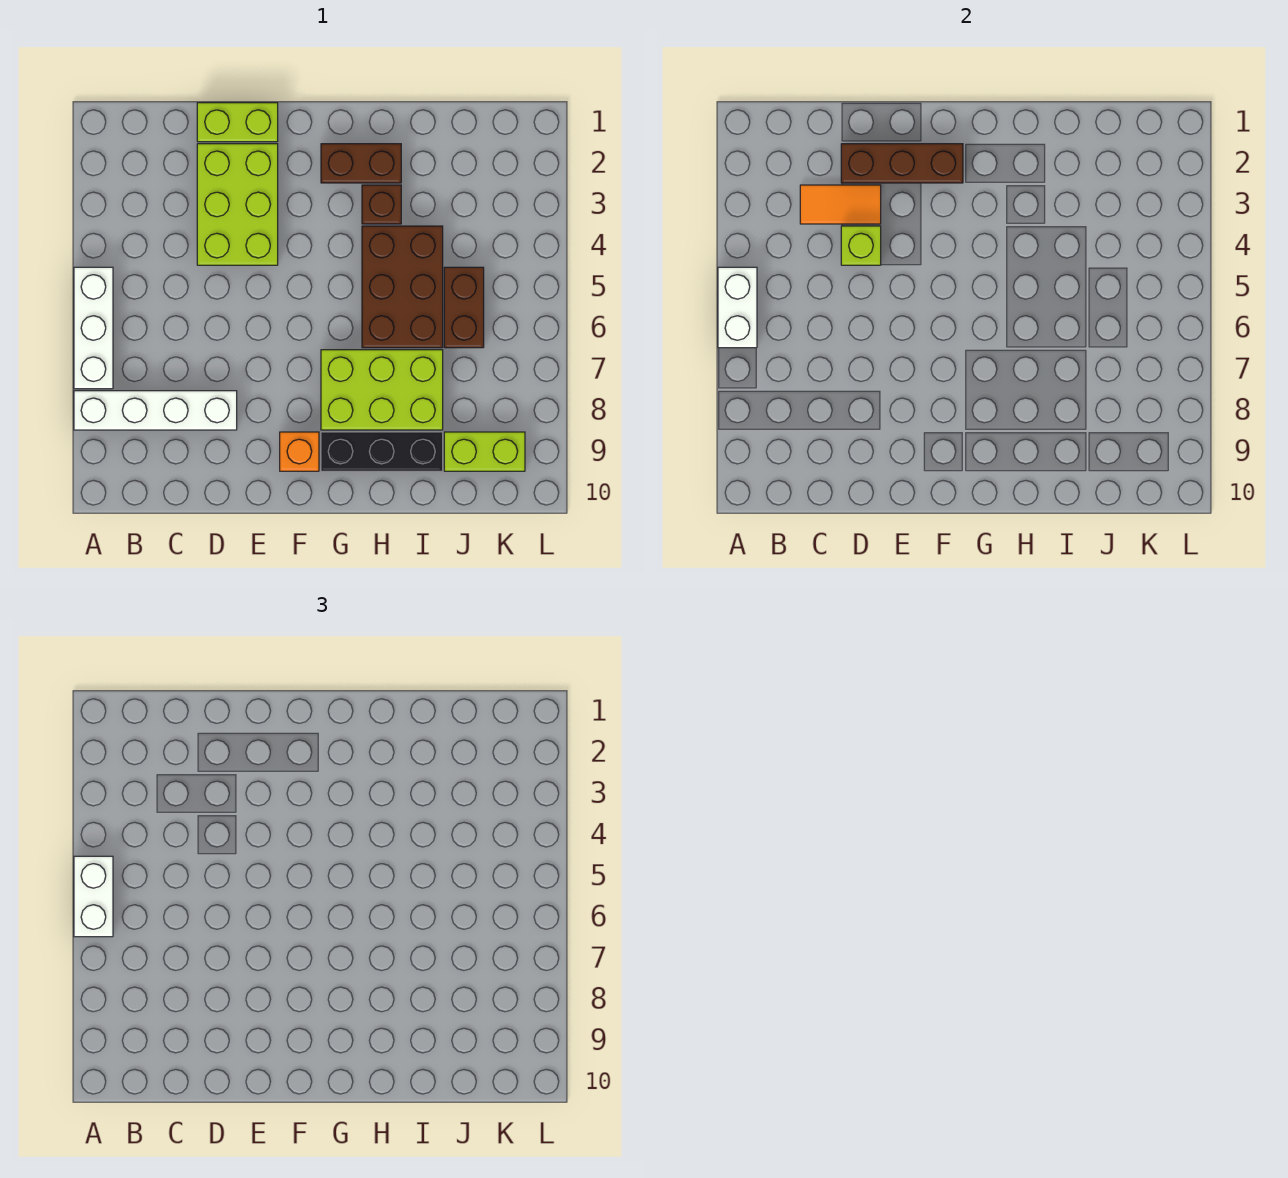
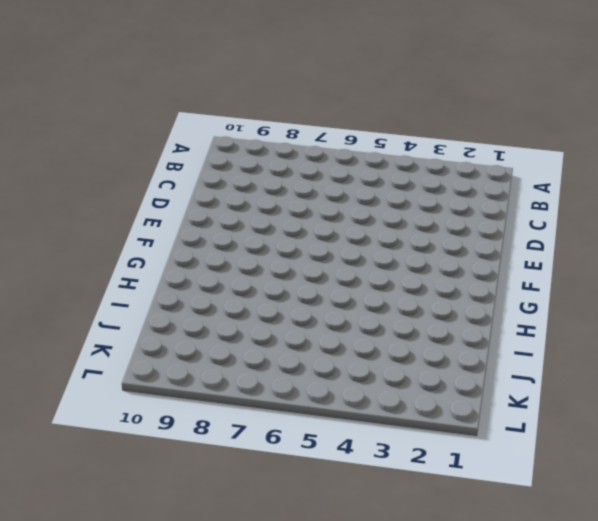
none -> white brick A5:A7 level 1
none -> white brick A8:D8 level 1
none -> lime brick D1:E1 level 1

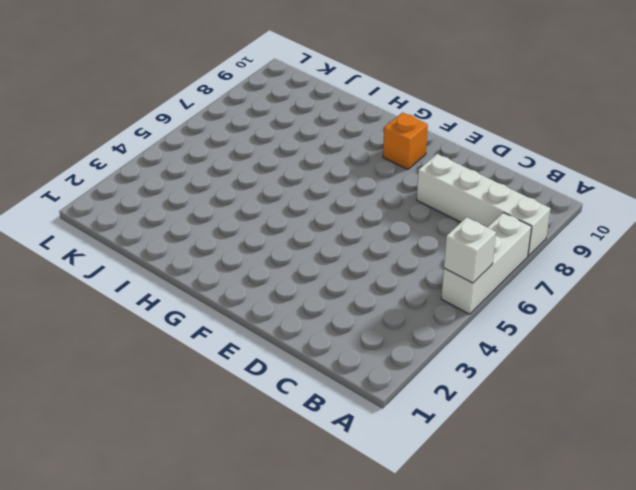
white brick A5 level 2 -> white brick A5:A6 level 2
none -> lime brick D1:E1 level 1
none -> lime brick D2:E4 level 1
none -> brown brick G2:H2 level 1

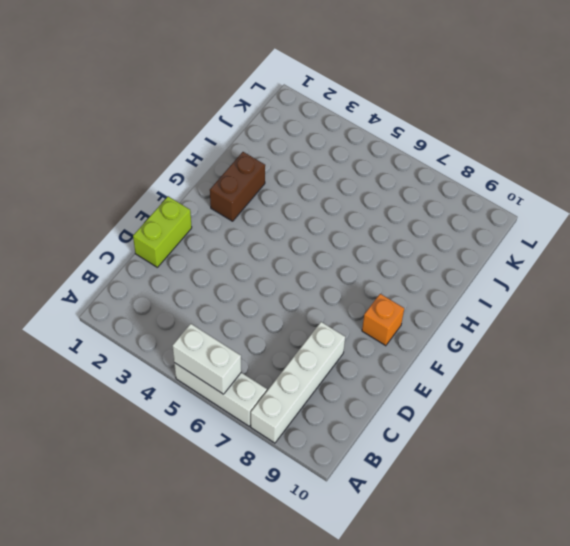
none -> lime brick D2:E4 level 1
none -> lime brick G7:I8 level 1
none -> black brick G9:I9 level 1

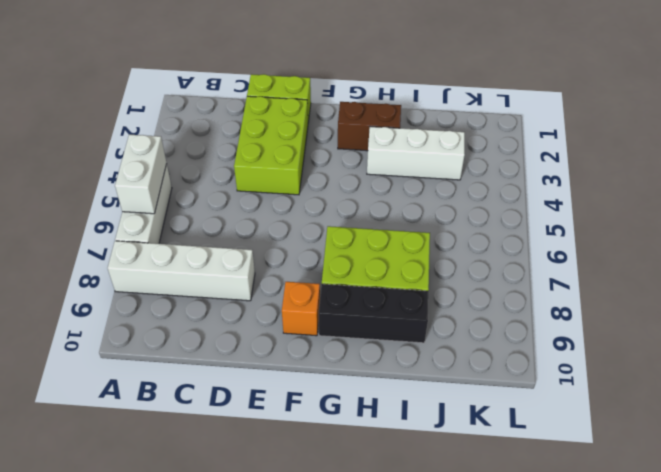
white brick H3:J3 level 1 -> brown brick H3 level 1
none -> brown brick H4:I6 level 1
none -> brown brick J5:J6 level 1
none -> lime brick J9:K9 level 1

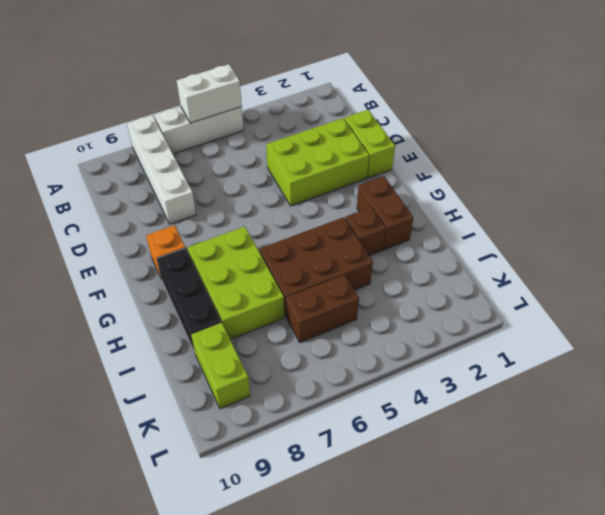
none -> orange tile C3:D3 level 2
none -> brown brick D2:F2 level 2
none -> lime brick D4 level 2

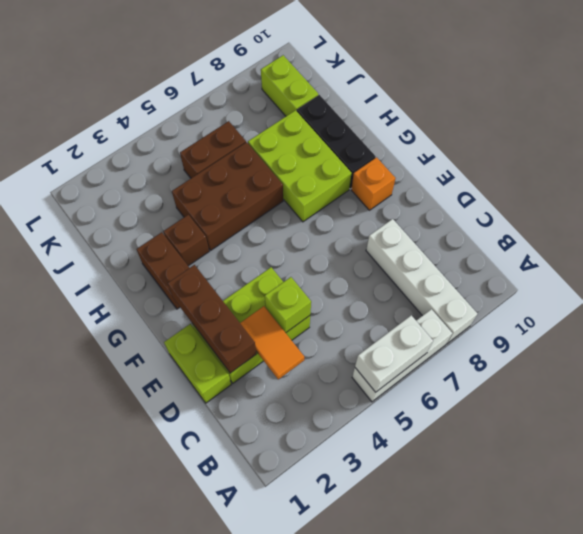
none -> white brick A5:A6 level 3

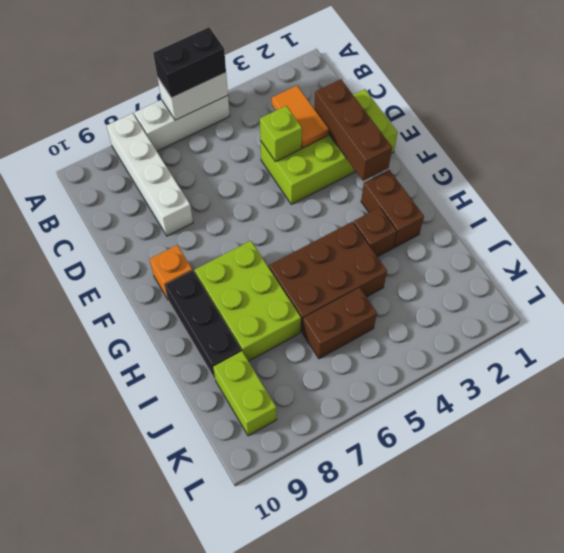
black brick A5:A6 level 3 -> white brick A5:A6 level 3

